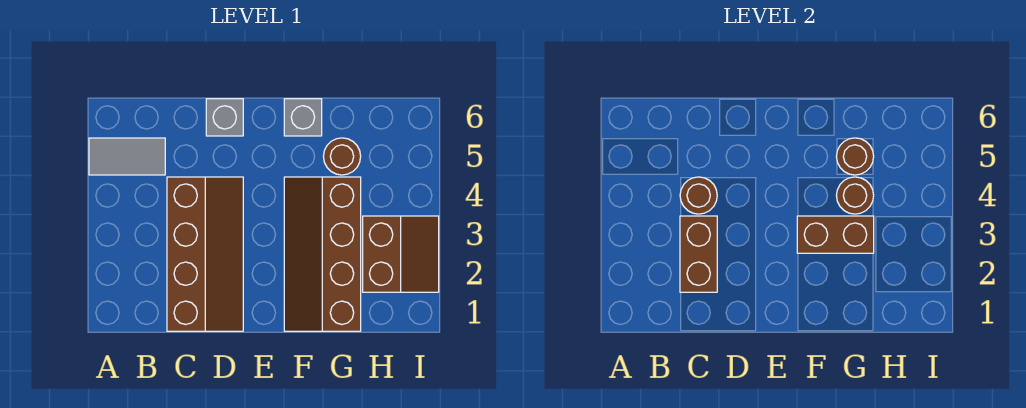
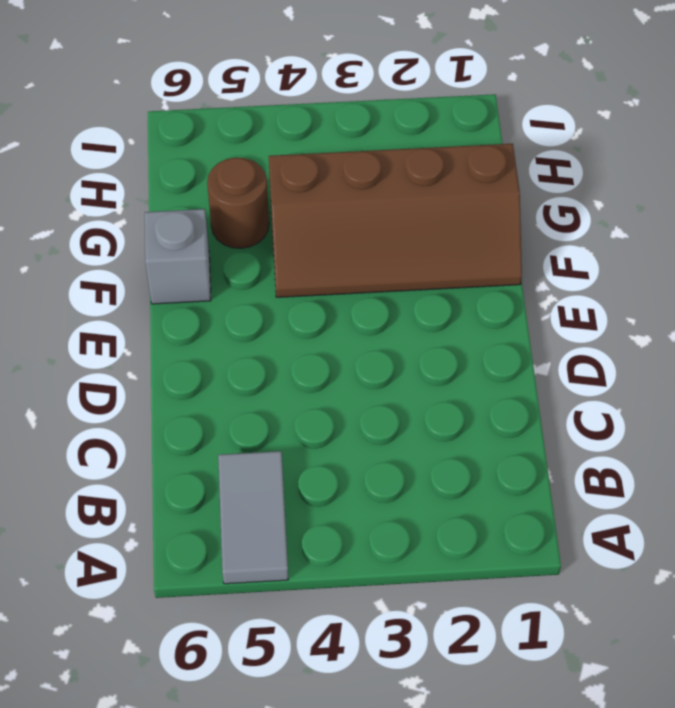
none -> brown slope C1:D4 level 1 top C
none -> grey brick D6 level 1
none -> brown slope H2:I3 level 1 top H

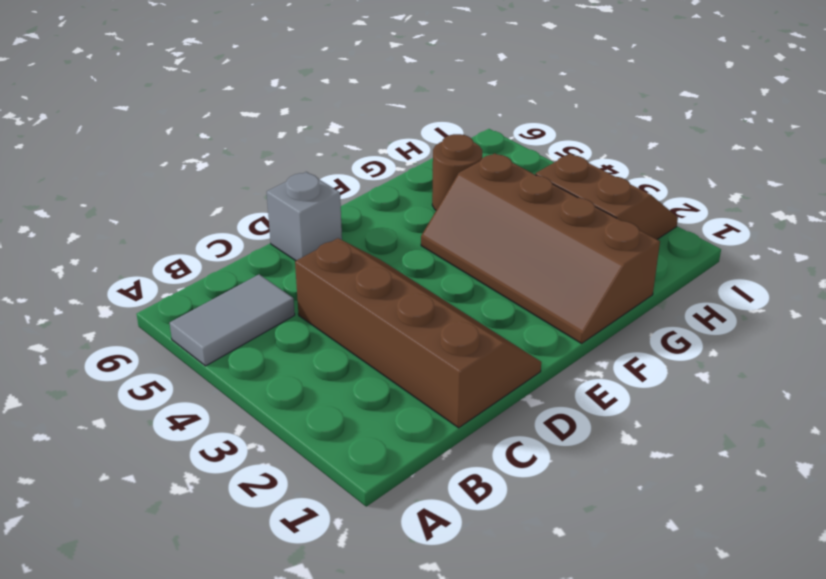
none -> grey brick F6 level 1
none -> brown brick C2:C3 level 2
none -> brown round brick C4 level 2

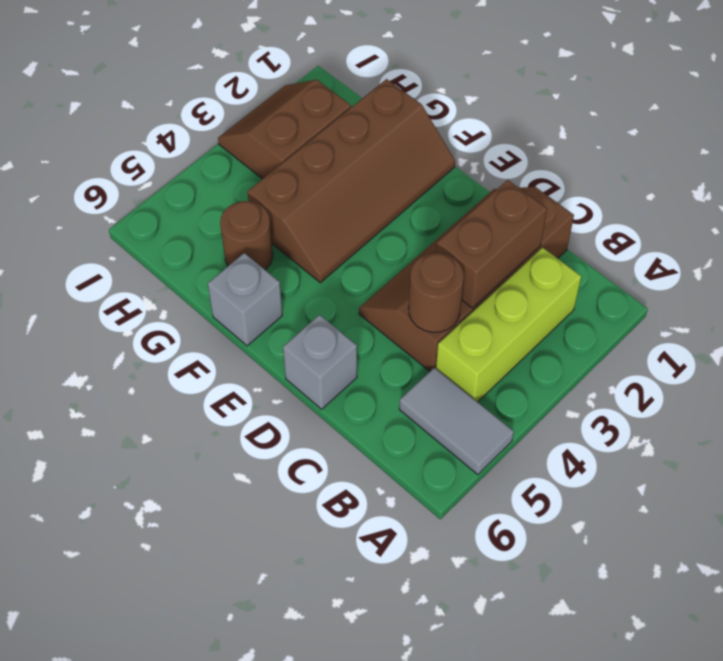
lime brick B2:B4 level 1 -> none
none -> brown brick F3:G3 level 2
none -> brown round brick G4 level 2
none -> brown round brick G5 level 2

